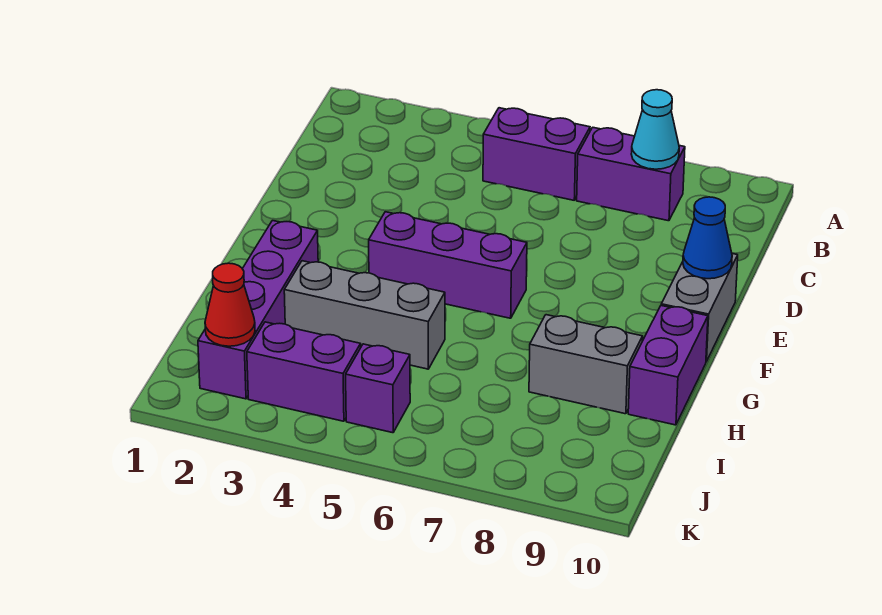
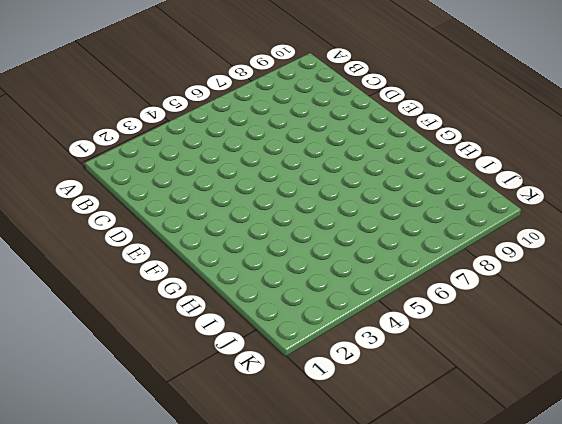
none -> purple brick B5:B6 level 1
none -> purple brick B7:B8 level 1
none -> grey brick E10:F10 level 1

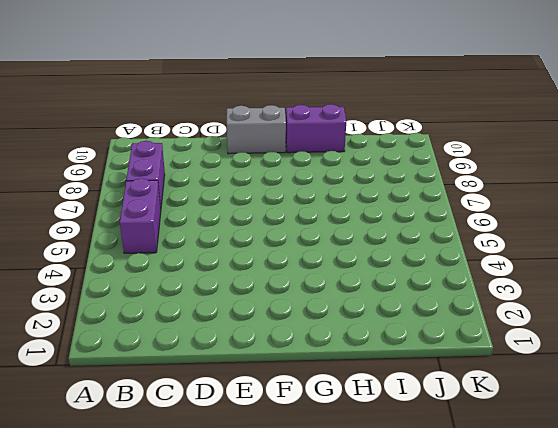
none -> purple brick F4:F6 level 1
none -> purple brick G2:J2 level 1
none -> grey brick H3:H5 level 1

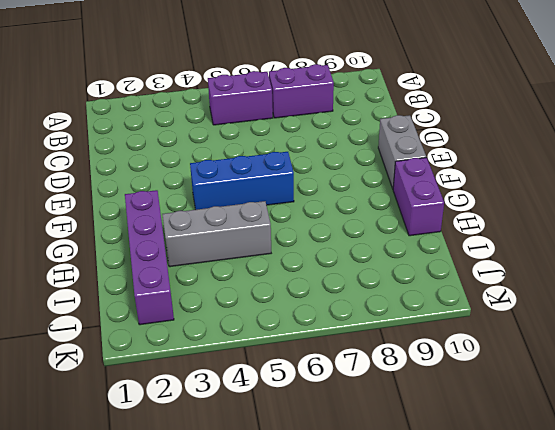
blue brick F4:F6 level 1 -> purple brick F4:F6 level 1
none -> grey brick H8:H9 level 1
none -> purple brick J3:J4 level 1
none -> purple brick J5 level 1

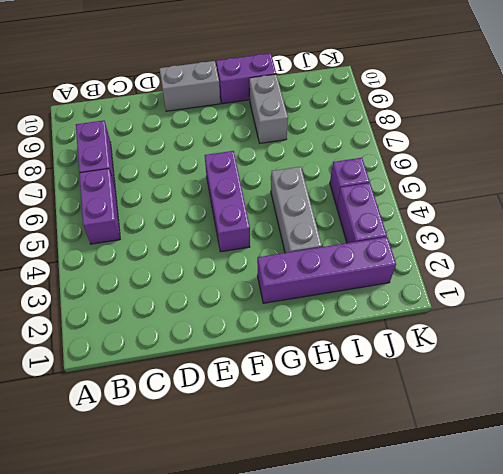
none -> cyan cone B8 level 2
none -> blue cone E10 level 2
none -> red cone J2 level 2

